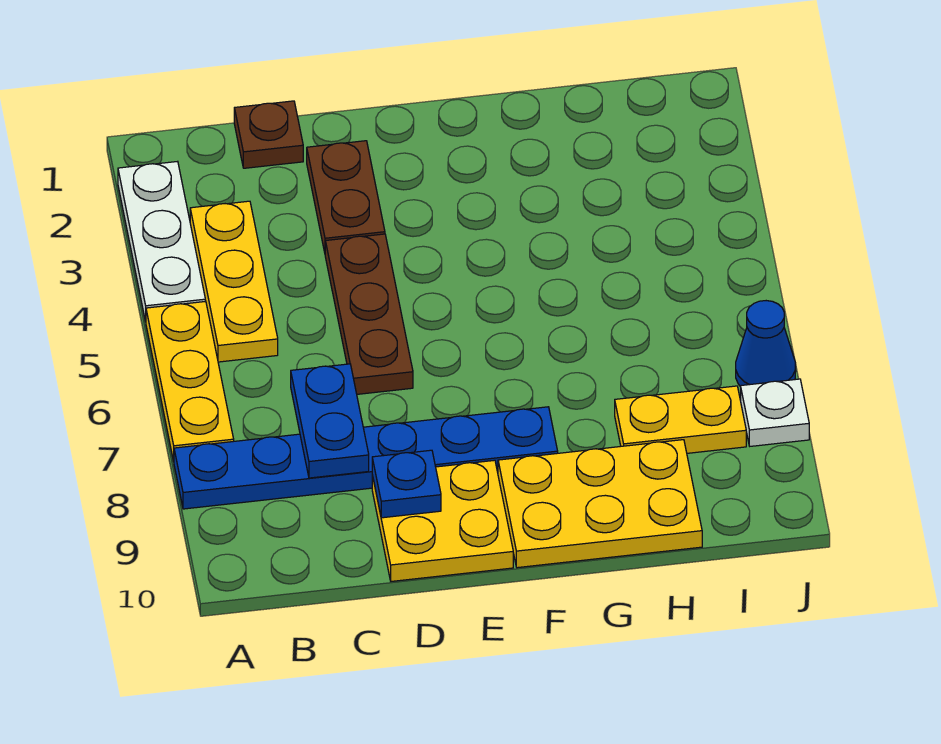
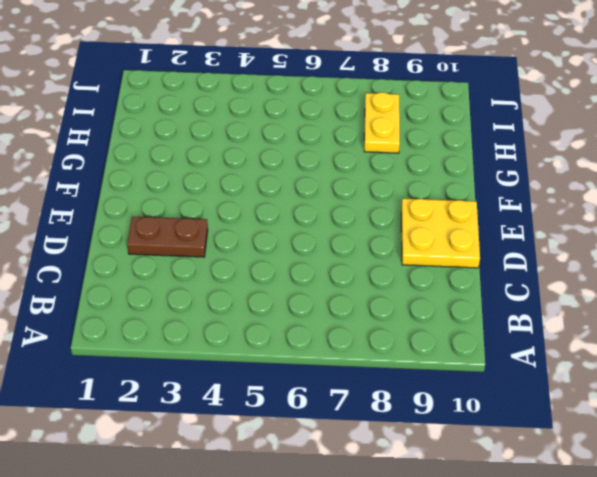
none -> white plate A2:A4 level 1
none -> yellow plate A5:A7 level 1
none -> blue plate A8:F8 level 1

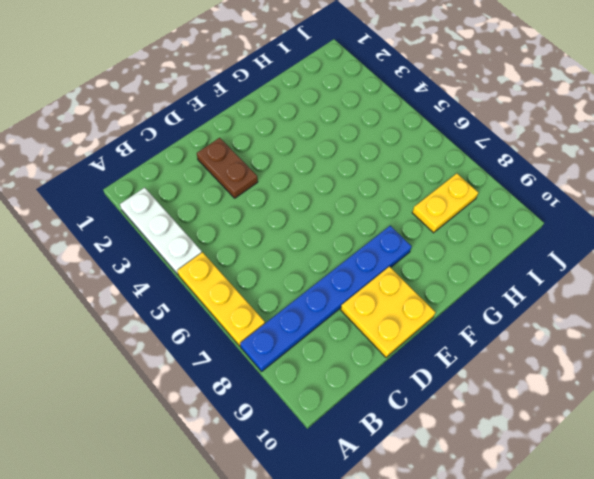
none -> yellow plate B3:B5 level 1
none -> brown plate C1 level 1
none -> brown plate D4:D6 level 1

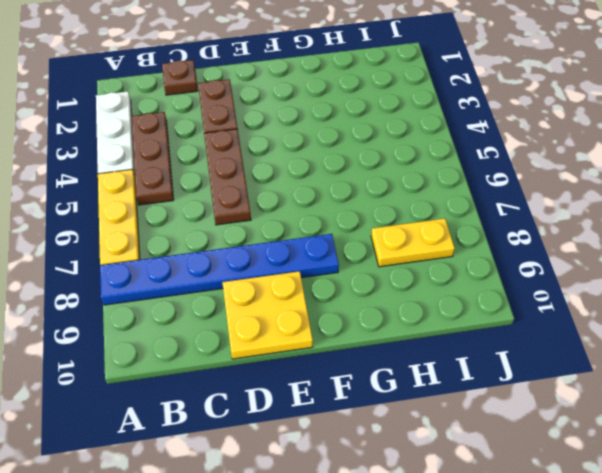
brown plate B3:B5 level 1 -> yellow plate B3:B5 level 1
none -> yellow plate F9:H10 level 1
none -> blue cone J7 level 1
none -> white plate J8 level 1

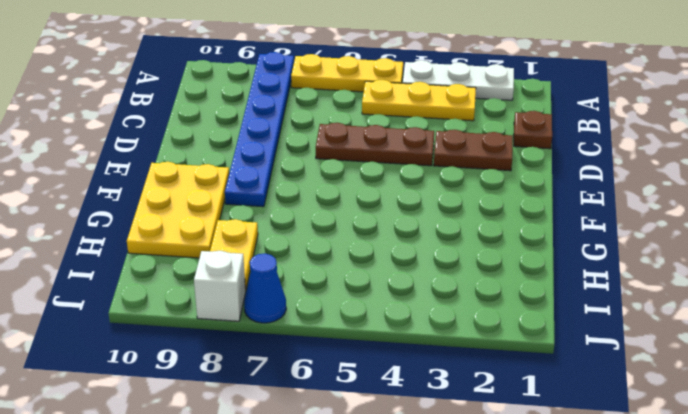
white brick J8 level 1 -> white plate J8 level 1
none -> yellow plate D9:E10 level 1
none -> blue plate C7:C8 level 2
none -> blue plate D9 level 2

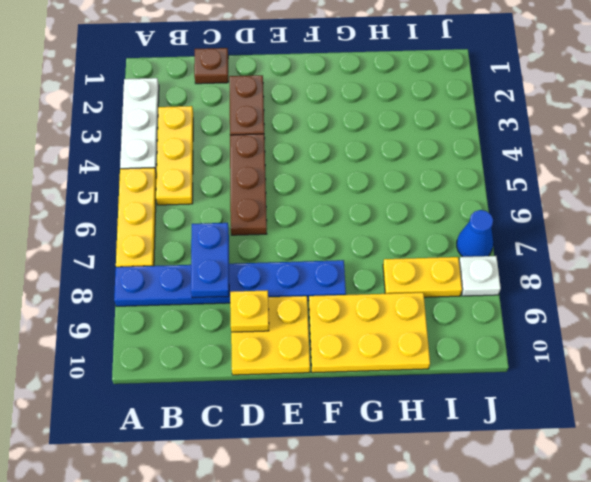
yellow plate D9 level 2 -> blue plate D9 level 2

